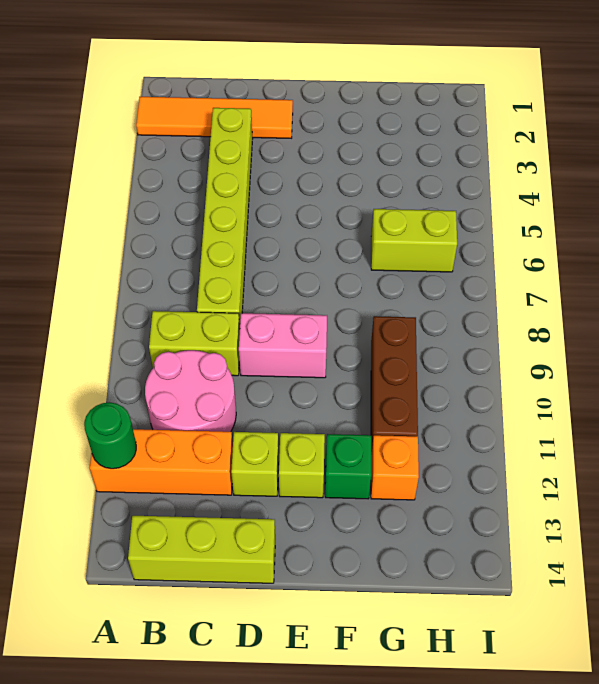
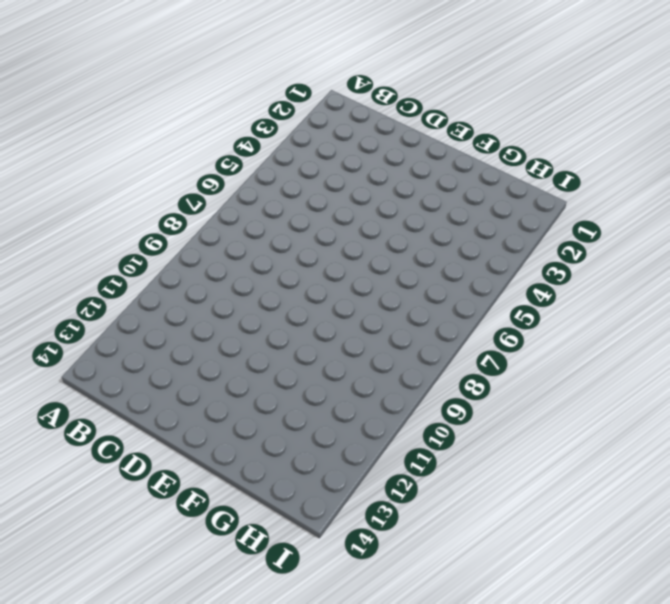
none -> orange tile A2:D2 level 1
none -> orange brick A12:C12 level 1
none -> lime brick B9:C9 level 1

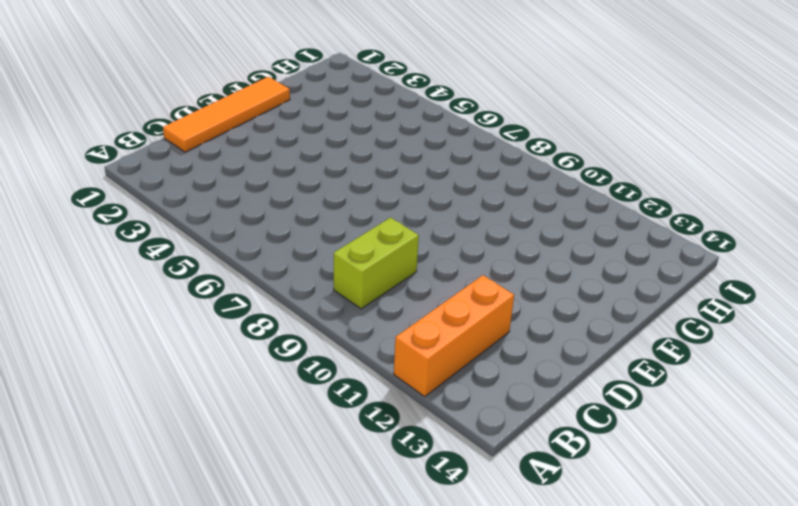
orange tile C1:F1 level 1 -> orange tile A2:D2 level 1
none -> pink round brick B10:C11 level 1
none -> lime brick B14:D14 level 1
none -> lime brick C3:C8 level 1

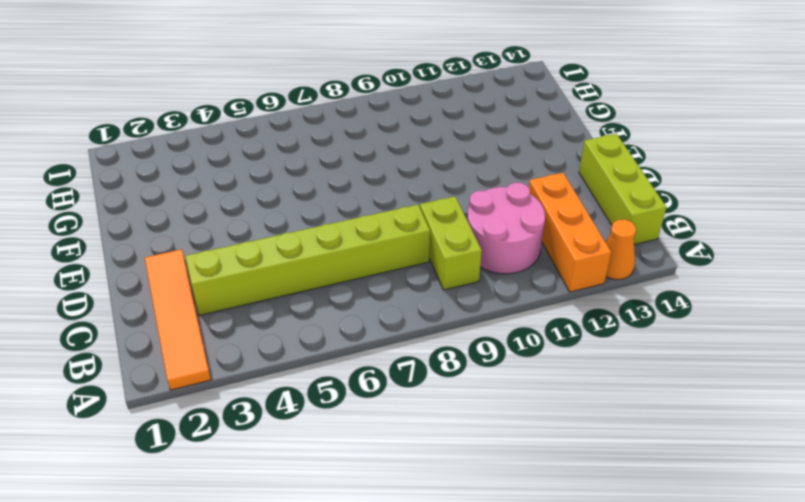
orange cone A13 level 1 -> none
none -> pink brick D9:E9 level 1
none -> lime brick D12 level 1
none -> lime brick E12 level 1

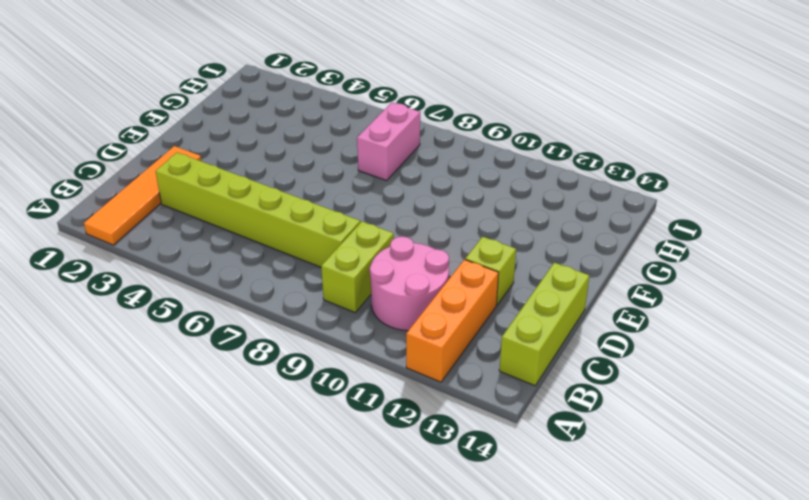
pink brick G7:H7 level 1 -> pink brick D9:E9 level 1
none -> lime brick E12 level 1
none -> green brick F12 level 1
none -> lime brick G6:H6 level 1

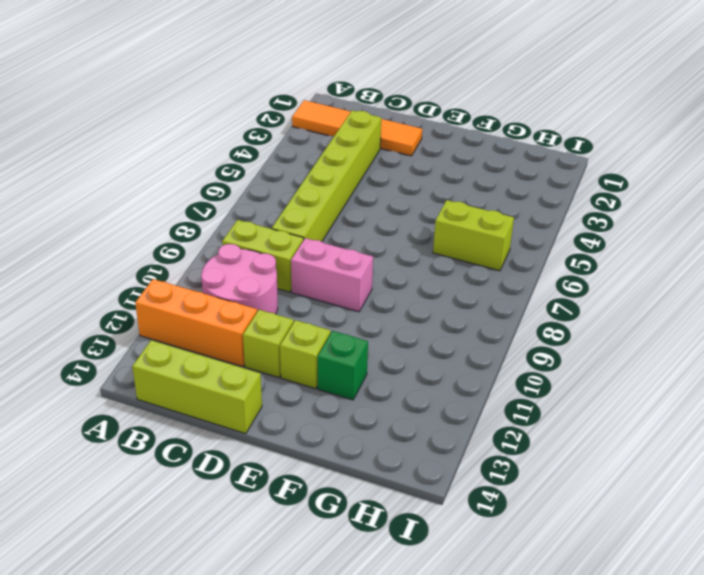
none -> brown brick G9:G11 level 1
none -> orange brick G12 level 1
none -> green round brick A12 level 2

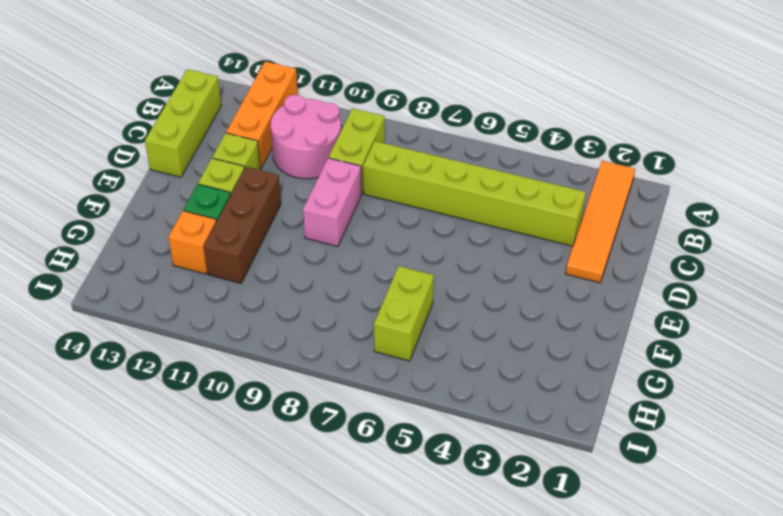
brown brick E11:G11 level 1 -> brown brick G9:G11 level 1
none -> green round brick A12 level 2

